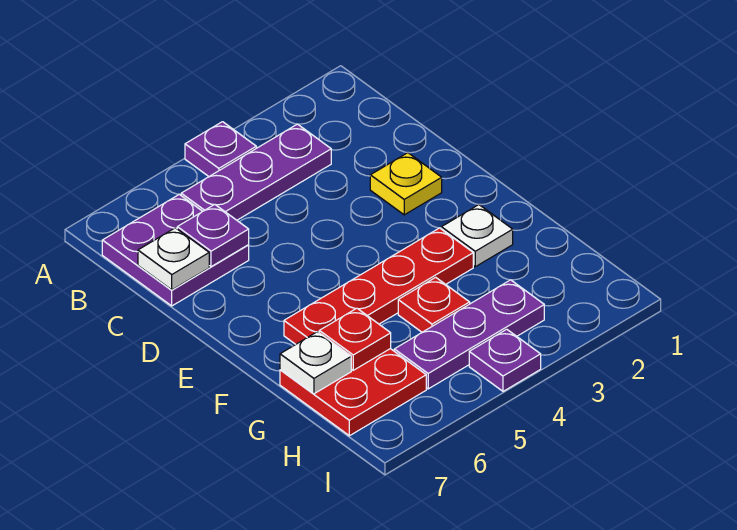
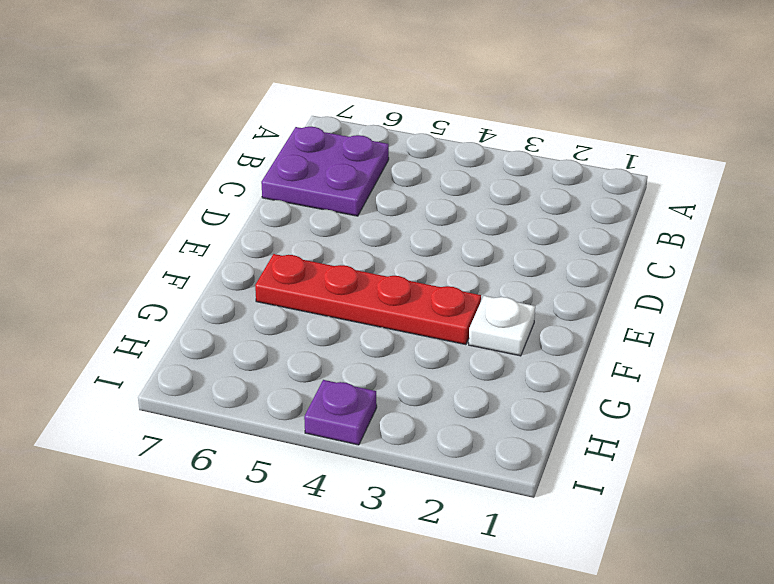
none -> purple plate A4 level 1
none -> purple plate B3:B5 level 1
none -> yellow plate D2 level 1

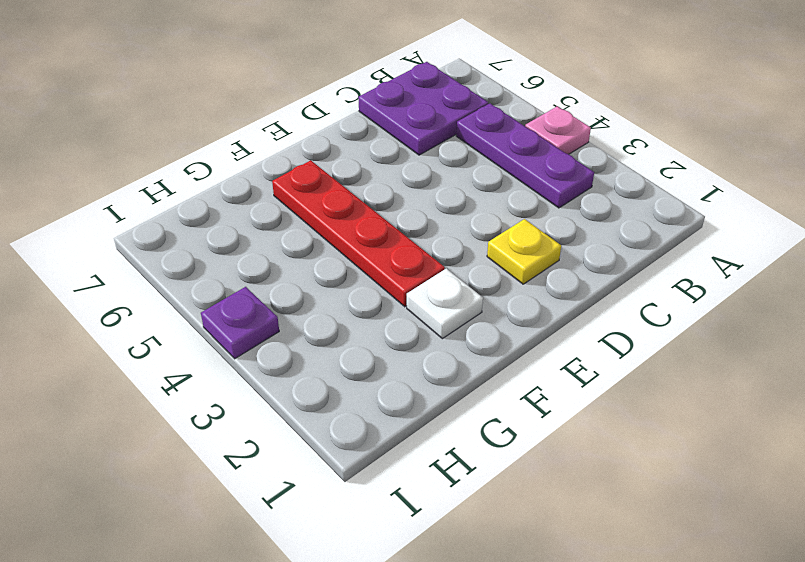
pink plate A4 level 1 -> purple plate A4 level 1
none -> red plate G4 level 1
none -> red plate G6:H7 level 1
none -> purple plate H3:H5 level 1

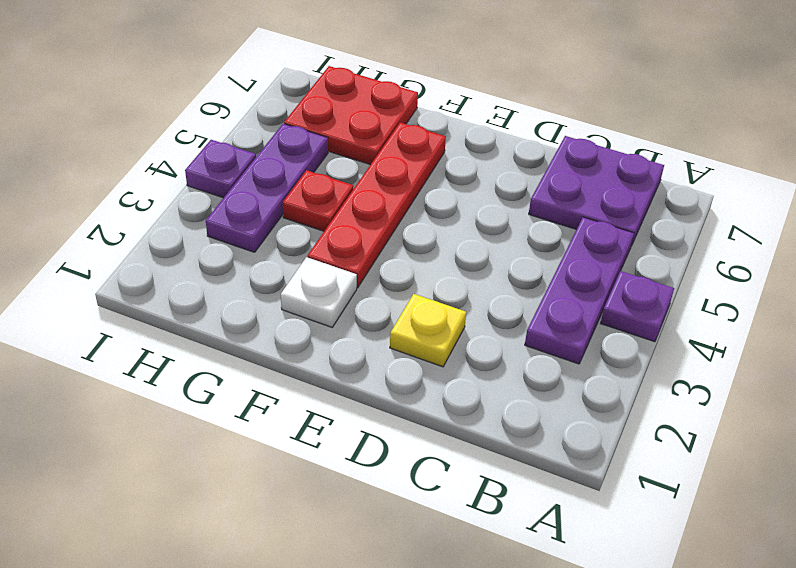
none -> purple plate C6 level 2
none -> white plate C7 level 2
none -> red plate G6 level 2

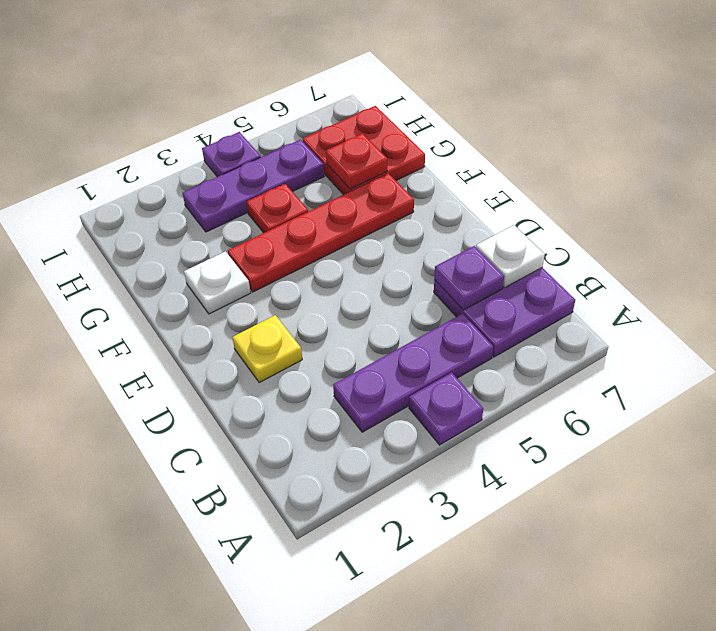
none -> white plate G7 level 2

